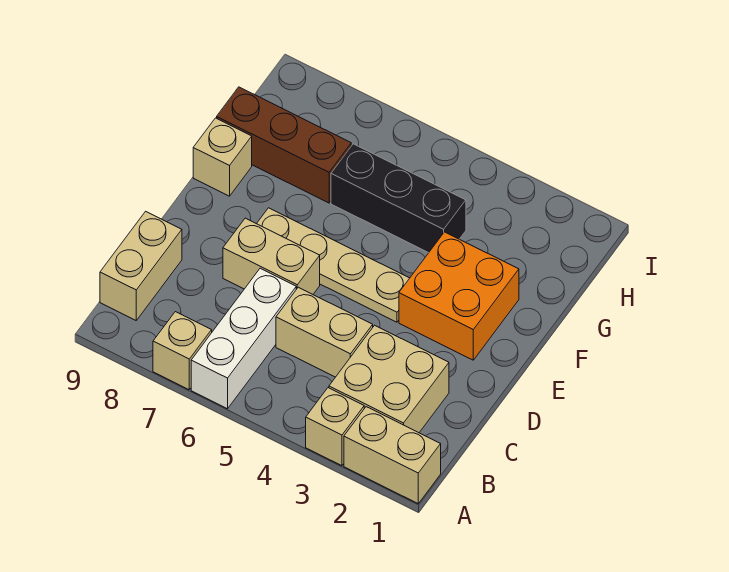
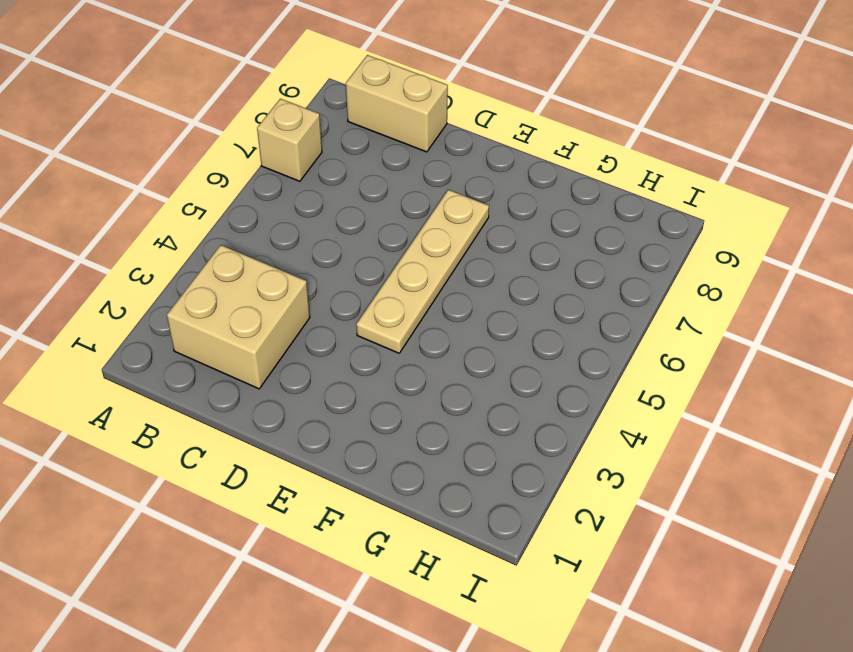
none -> tan brick A1:A2 level 1
none -> tan brick A3 level 1
none -> white brick A6:C6 level 1

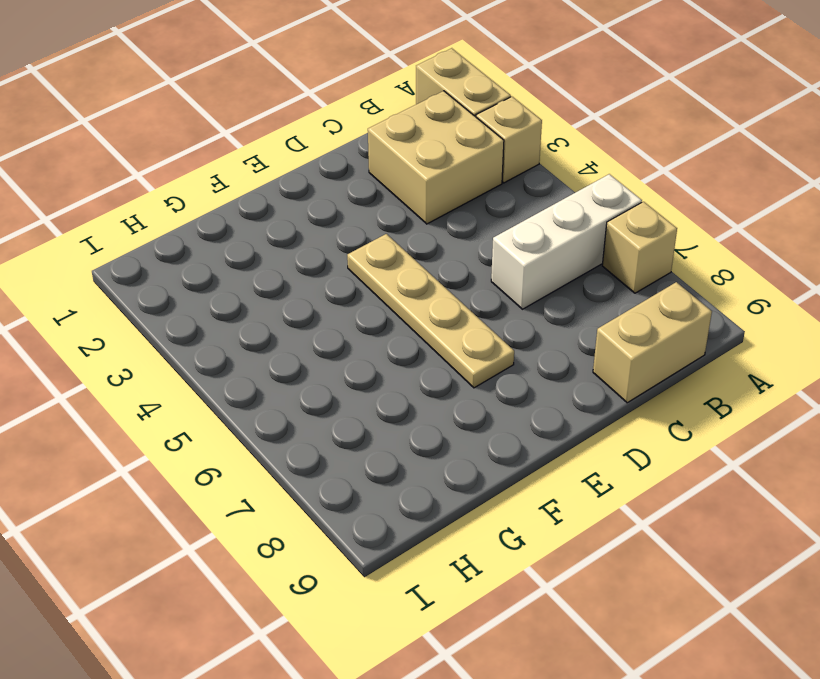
none -> tan brick C4:C5 level 1
none -> tan brick D6:D7 level 1
none -> orange brick E2:F3 level 1

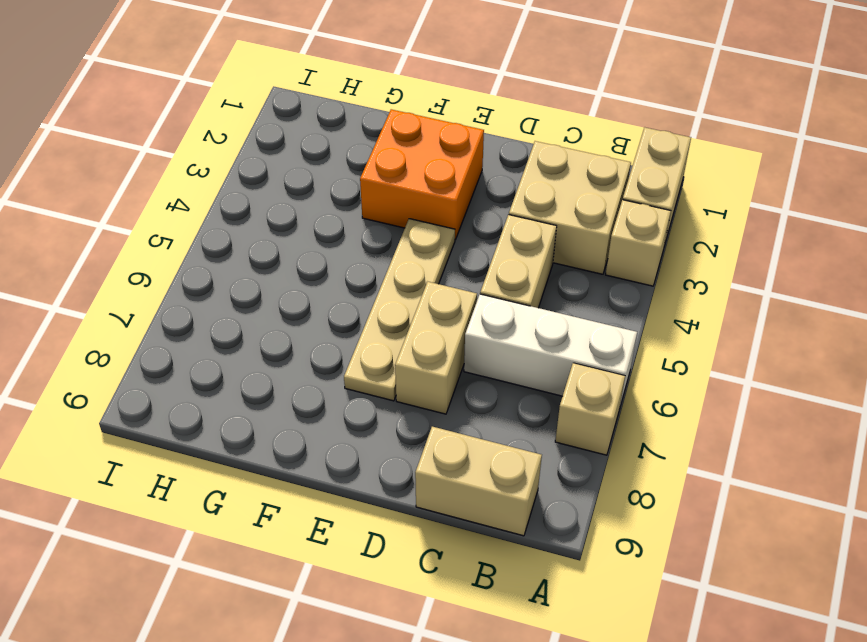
none -> tan brick F9 level 1
none -> black brick G4:G6 level 1
none -> brown brick G7:G9 level 1

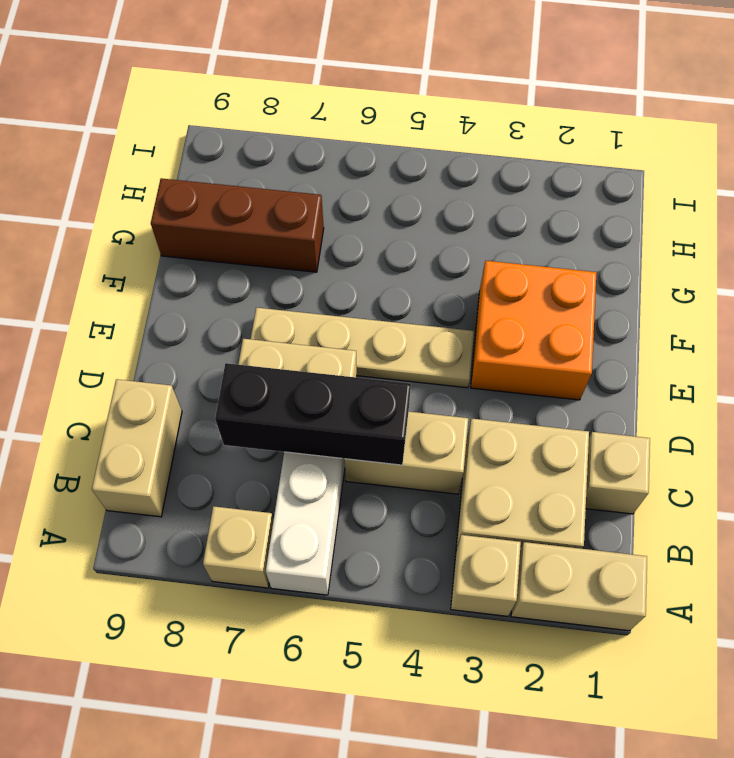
tan brick C1 level 1 -> tan brick F9 level 1
black brick C5:C7 level 2 -> black brick G4:G6 level 1

